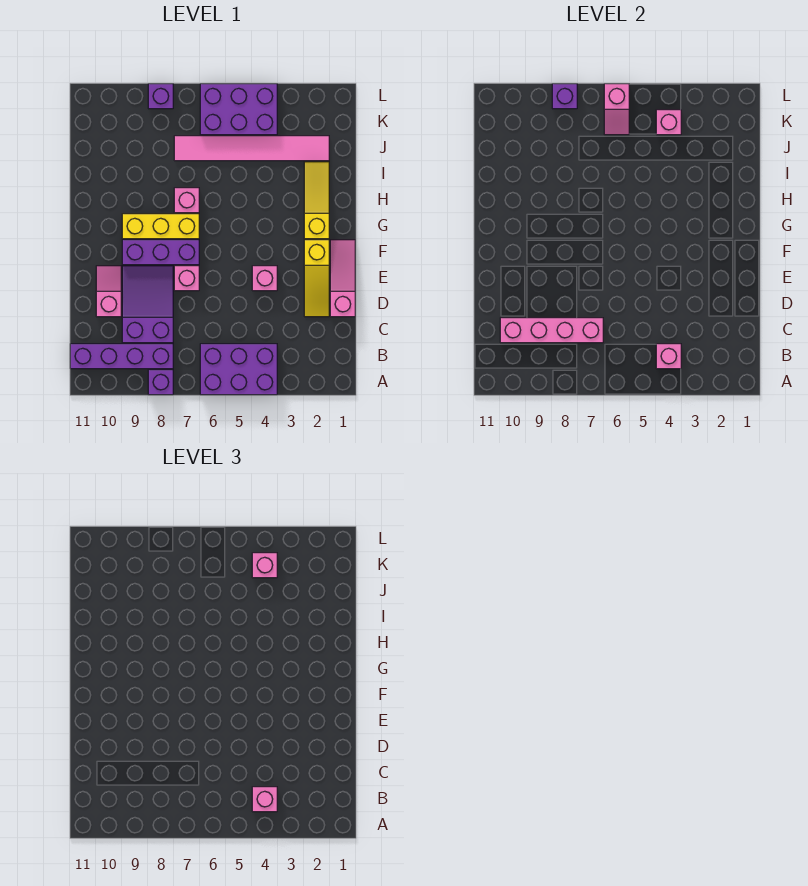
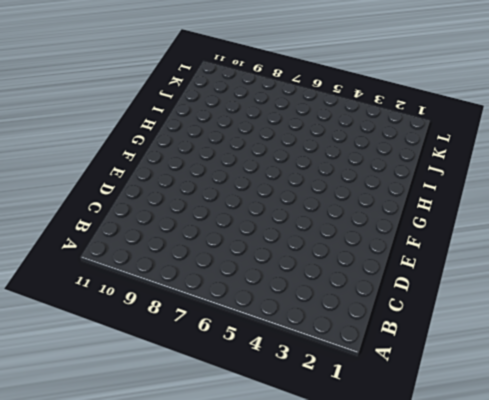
none -> purple brick A4:B6 level 1
none -> purple brick A8 level 1
none -> purple brick B8:B11 level 1

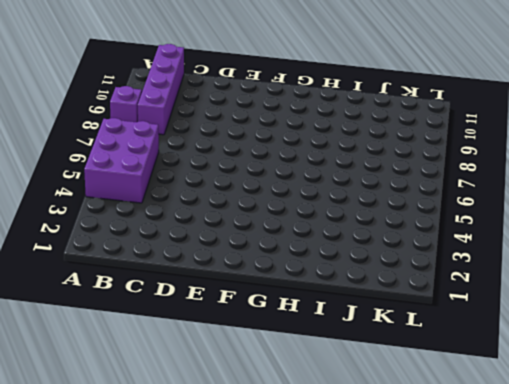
none -> purple slope C8:E9 level 1 top C
none -> pink slope D1:F1 level 1 top D
none -> yellow slope D2:F2 level 1 top F

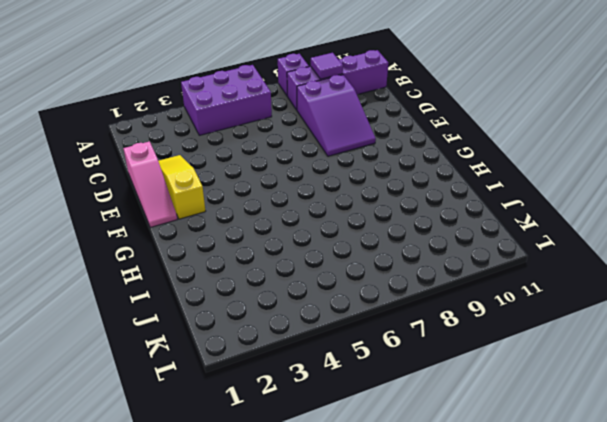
purple tile B9 level 2 -> none
none -> pink slope D10:E10 level 1 top D
none -> pink brick E4 level 1
none -> pink brick E7 level 1

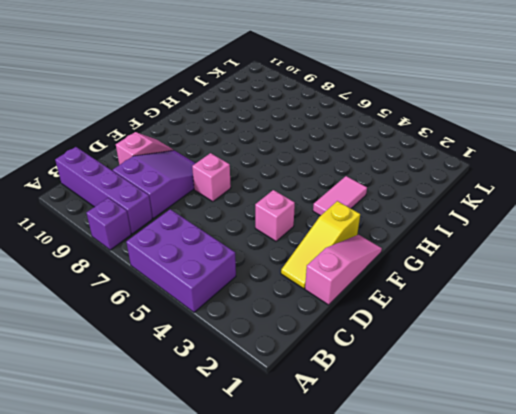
pink tile G3:H3 level 1 -> none
none -> purple brick F7:F9 level 1
none -> yellow slope G2:I2 level 1 top G
none -> yellow brick G7:G9 level 1

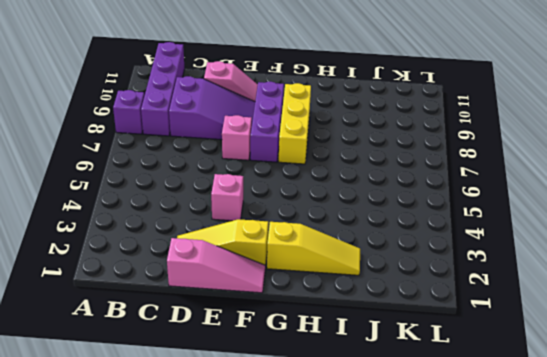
none -> purple brick A4:B6 level 1
none -> pink brick H7 level 1
none -> pink tile J2:J7 level 1

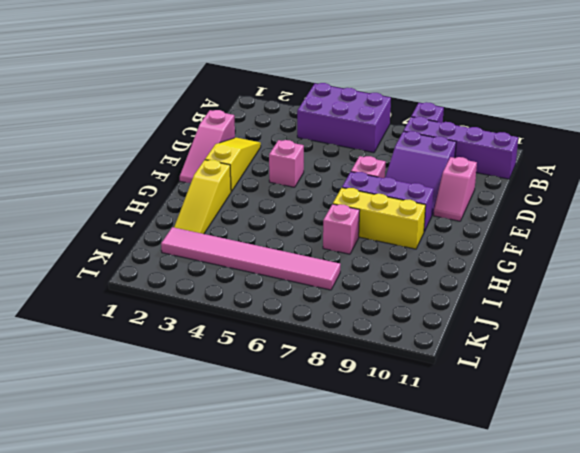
none -> purple brick K4:L6 level 1
none -> purple brick L8 level 1
none -> pink brick B4 level 2

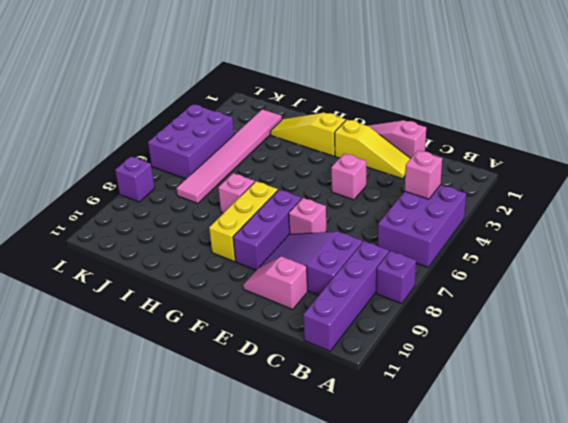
none -> pink brick C7:C10 level 2
none -> pink brick K4 level 2
none -> pink slope K6:L6 level 2 top L

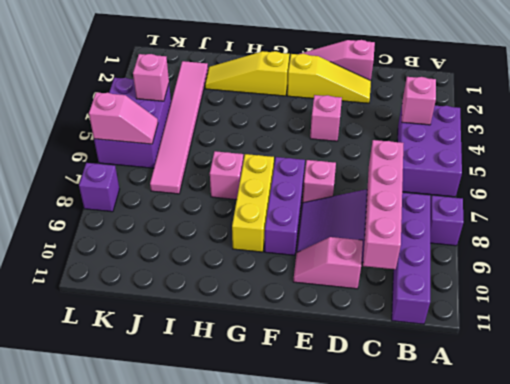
none -> purple brick L8 level 2
none -> pink brick B4 level 3
none -> pink brick K4 level 3

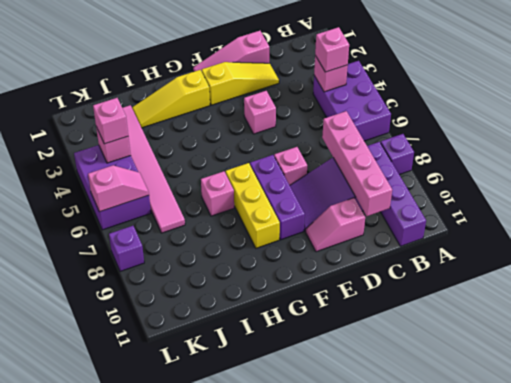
none -> purple brick L8 level 2

